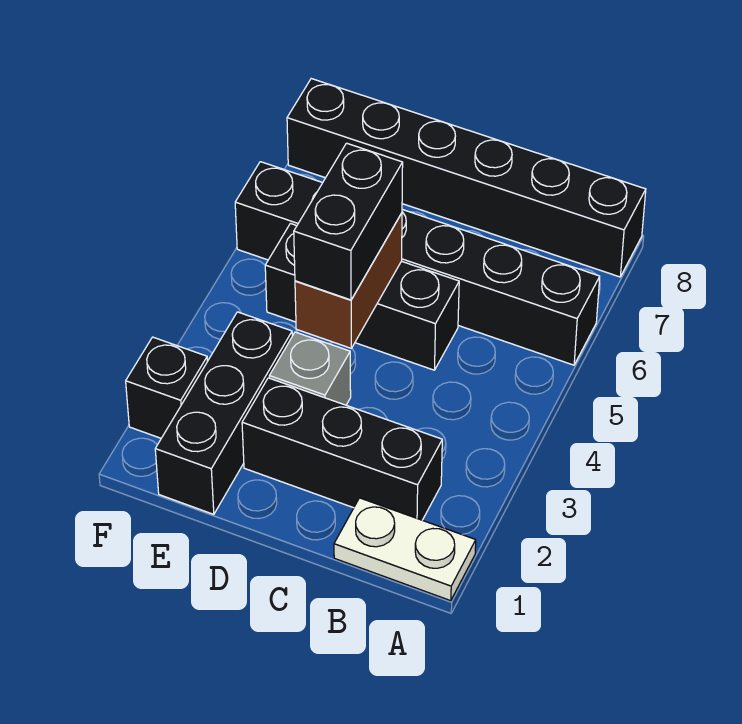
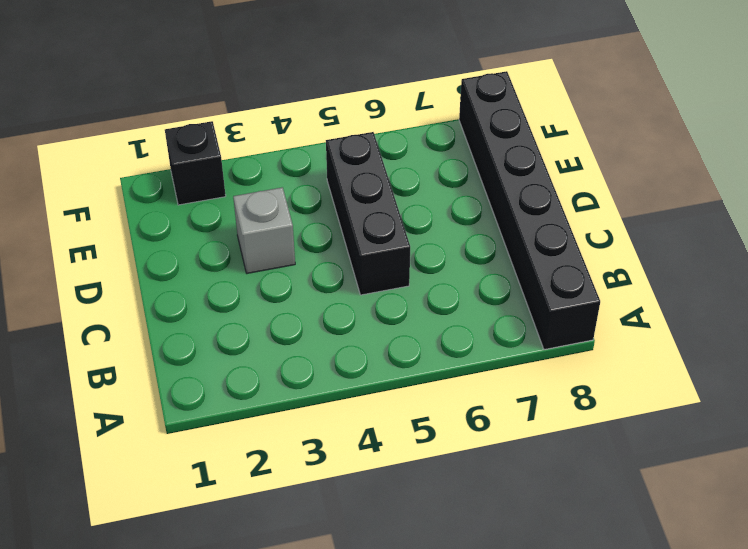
none -> white plate A1:B1 level 1
none -> black brick A6:F6 level 1

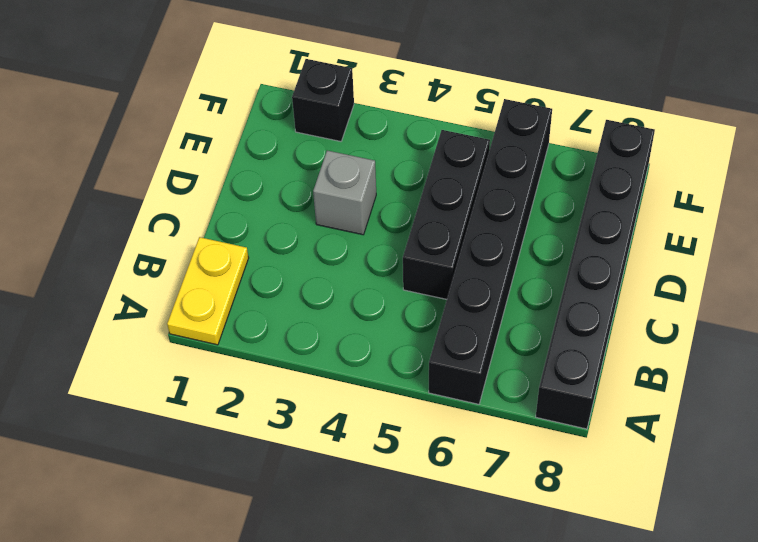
yellow plate A1:B1 level 1 -> white plate A1:B1 level 1
none -> black brick B2:D2 level 1
none -> black brick E1:E3 level 1

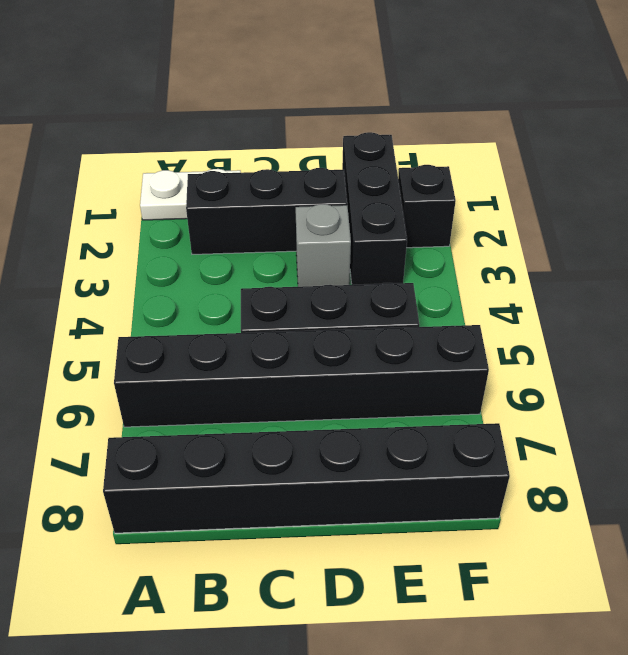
none -> brown brick D4:D5 level 2
none -> black brick D4:D5 level 3

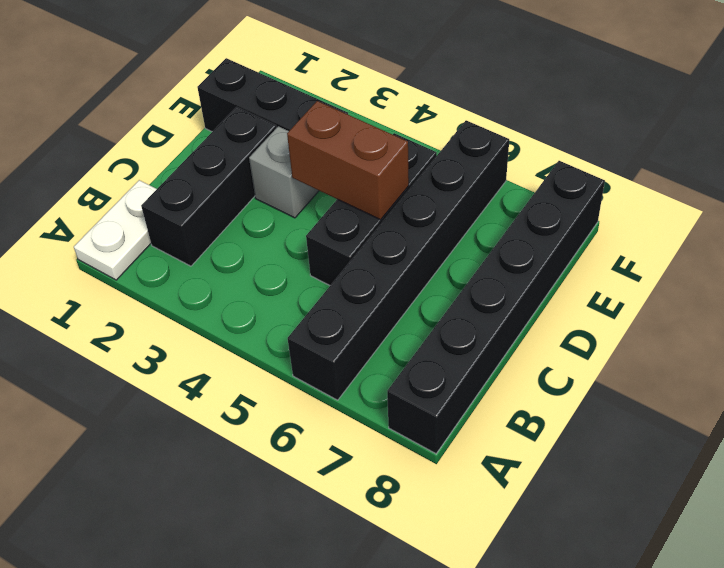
none -> black brick F2 level 1
none -> black brick D4:D5 level 3

